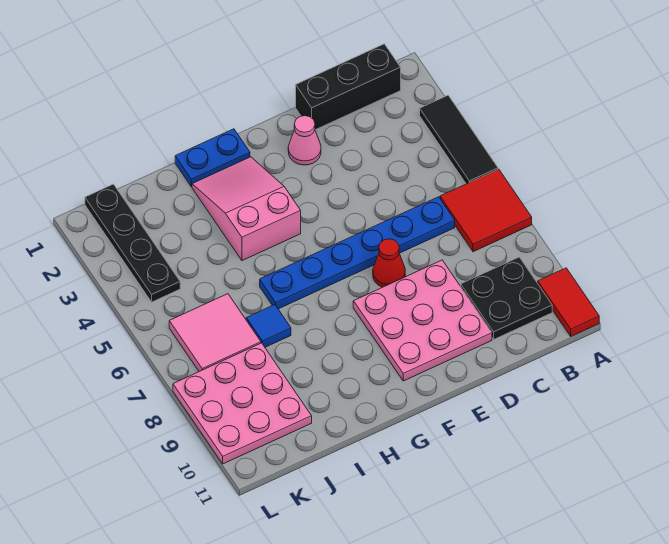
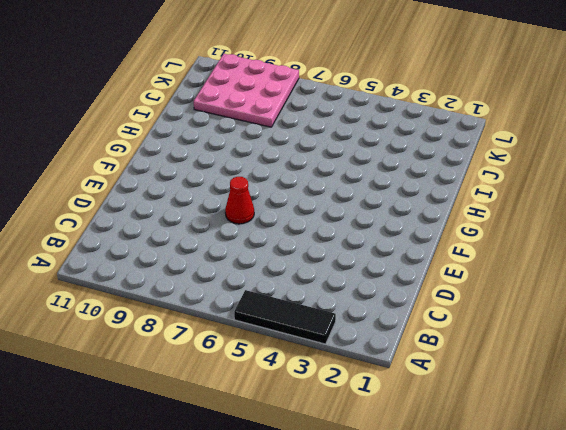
none -> red tile A6:B7 level 1
none -> red tile A10:A11 level 1
none -> black brick B1:D1 level 1

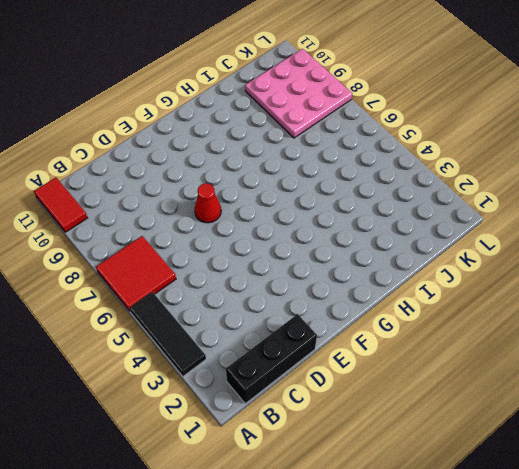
none -> black plate B9:C10 level 1
none -> blue plate C6:H6 level 1
none -> pink plate D8:F10 level 1

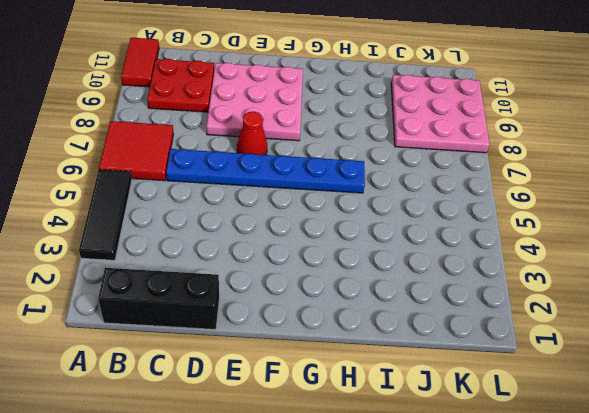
red plate B9:C10 level 1 -> black plate B9:C10 level 1
none -> pink cone E2 level 1
none -> blue plate G1:H1 level 1
none -> pink slope G2:H4 level 1 top 4

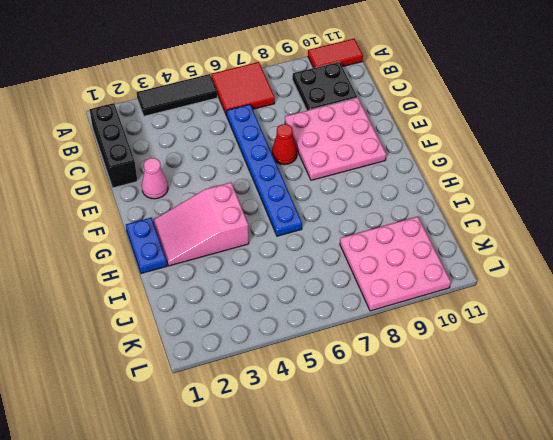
none -> blue tile I7 level 1
none -> pink tile J6:K7 level 1
none -> black plate K1:K4 level 1

